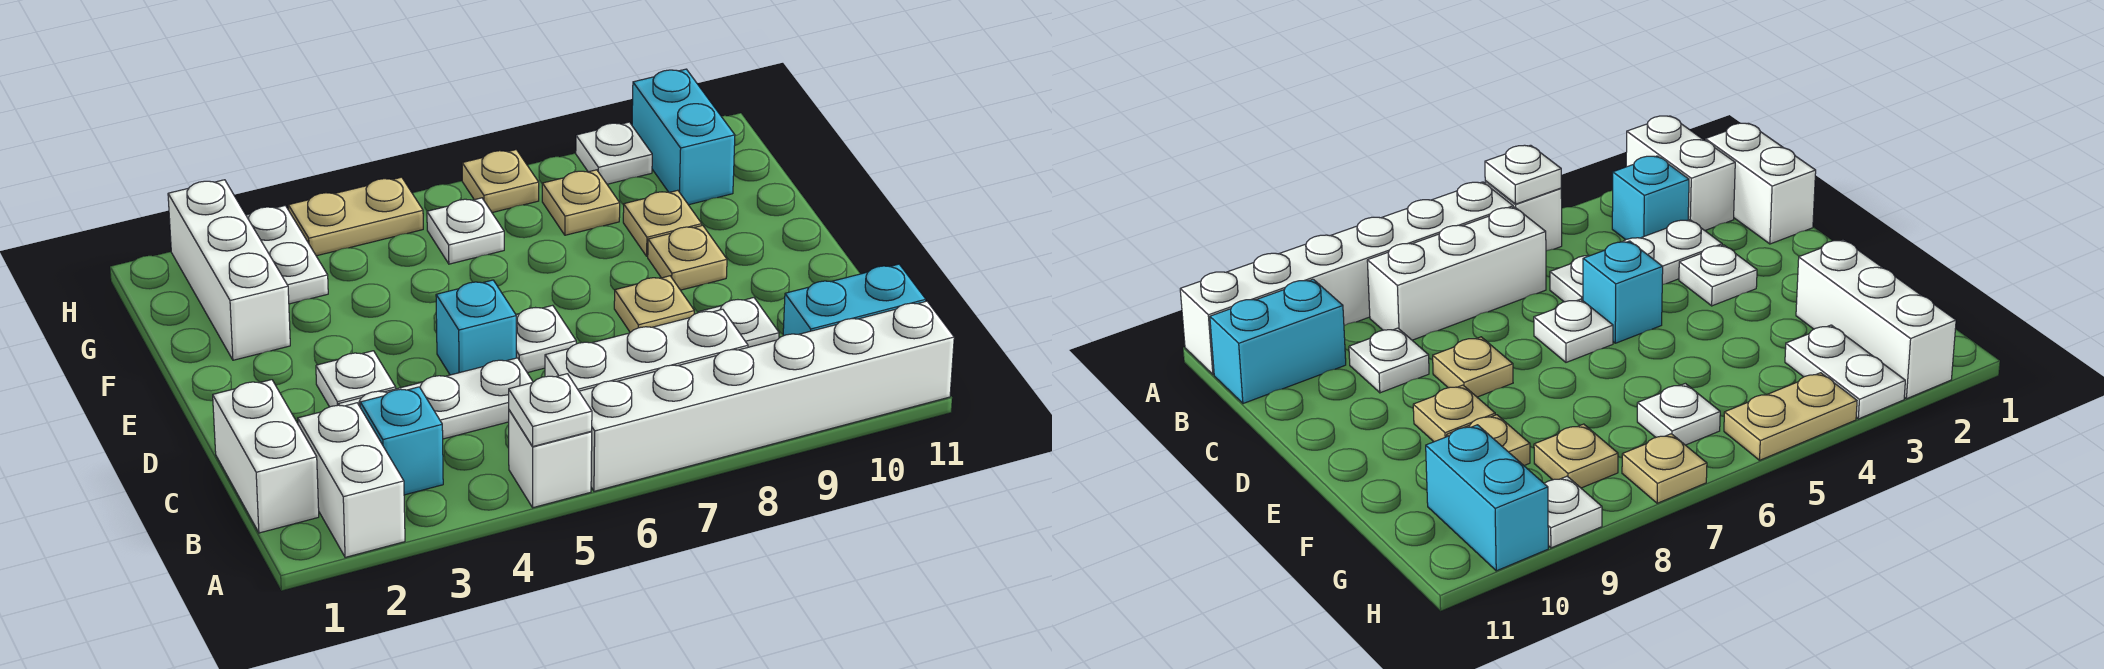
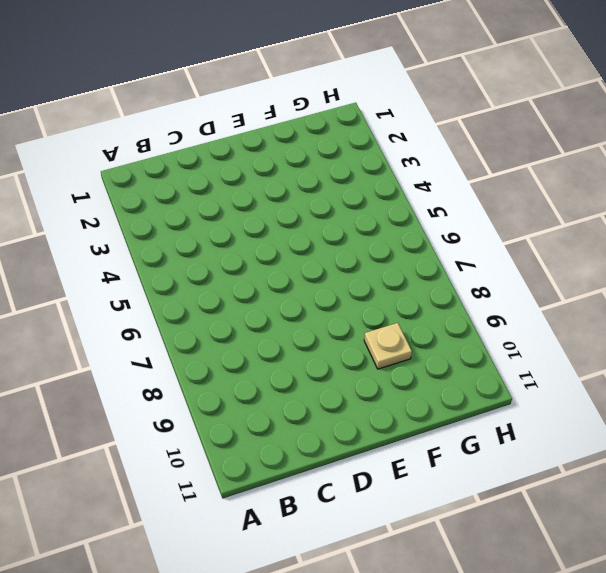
none -> white brick A2:B2 level 1
none -> white brick A5 level 1
none -> white brick A6:A11 level 1

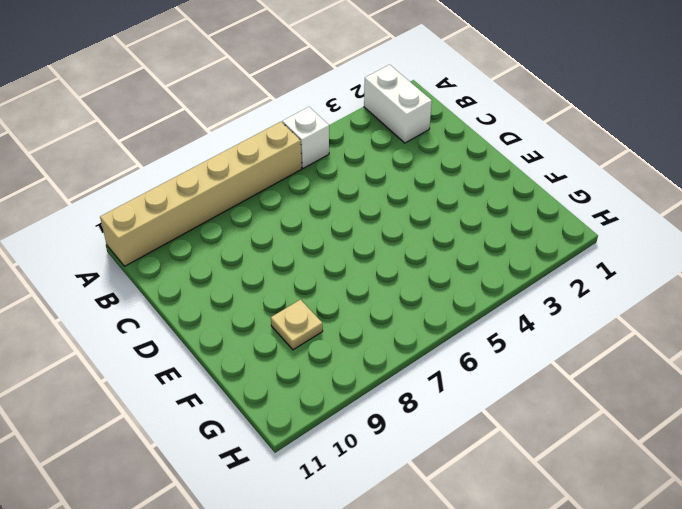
tan brick A6:A11 level 1 -> white brick A6:A11 level 1
none -> white brick B1:C1 level 1
none -> cyan brick B3 level 1
none -> white brick B6:B8 level 1

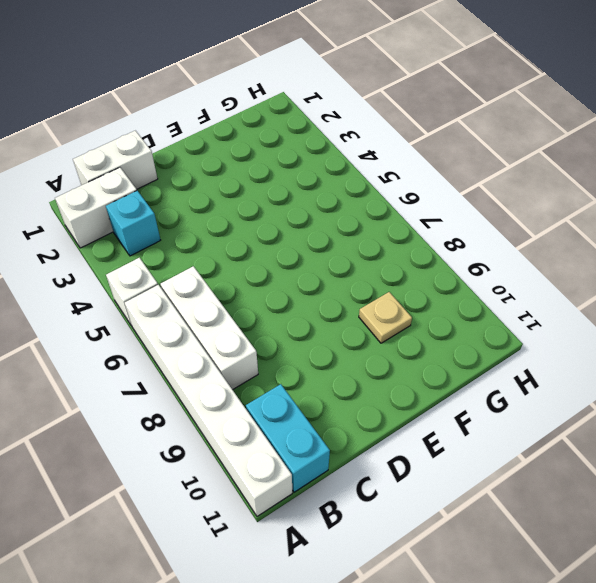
none -> white plate C3:C5 level 1
none -> white plate C9 level 1
none -> white plate D3 level 1

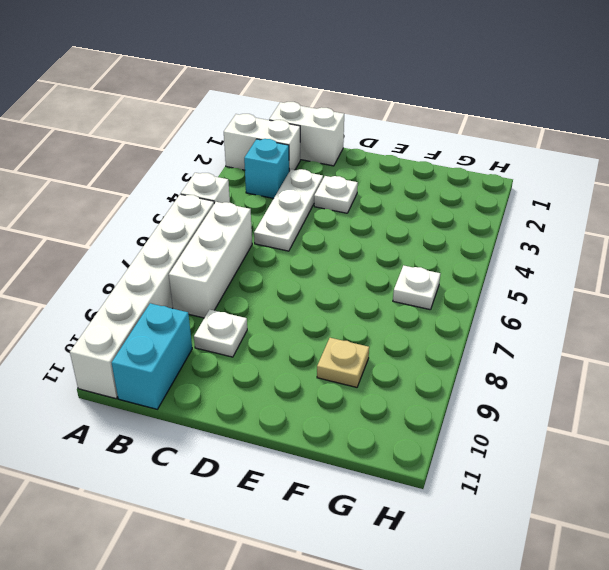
none -> cyan brick D5 level 1
none -> white plate D6 level 1
none -> tan plate D8 level 1

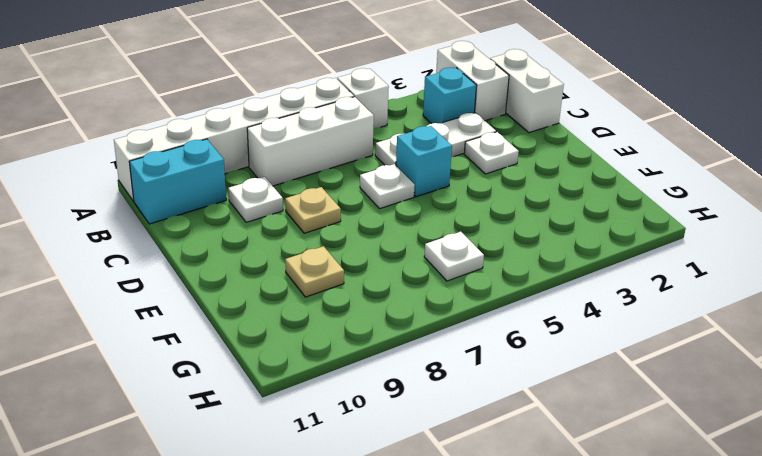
none -> tan plate E9 level 1
none -> white brick F2:H2 level 1
none -> white plate G3:H3 level 1

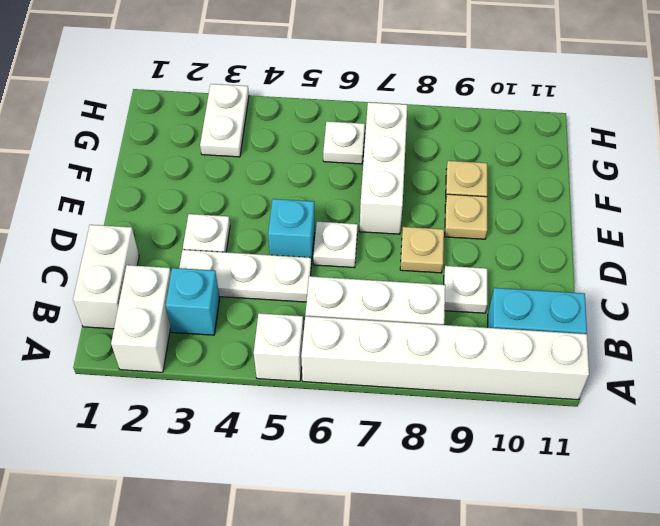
white brick E7:G7 level 1 -> white brick F2:H2 level 1
none -> tan plate G8 level 1
none -> cyan brick G10:H10 level 1
none -> tan plate H4:H5 level 1

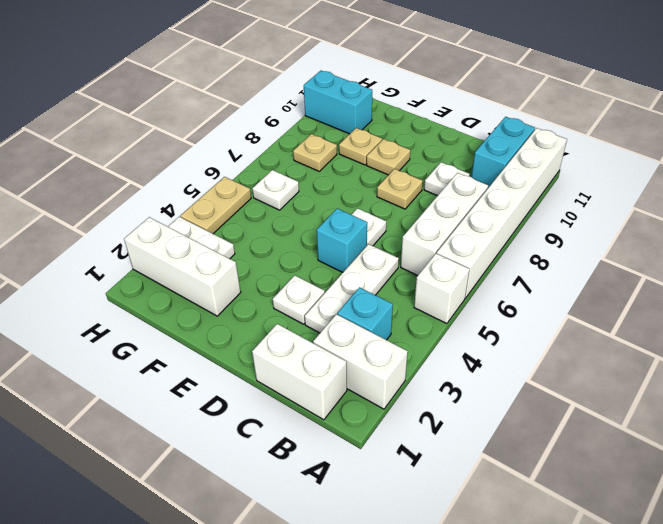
none -> tan plate H7 level 1
none -> white plate H9 level 1
none -> white plate A5 level 2

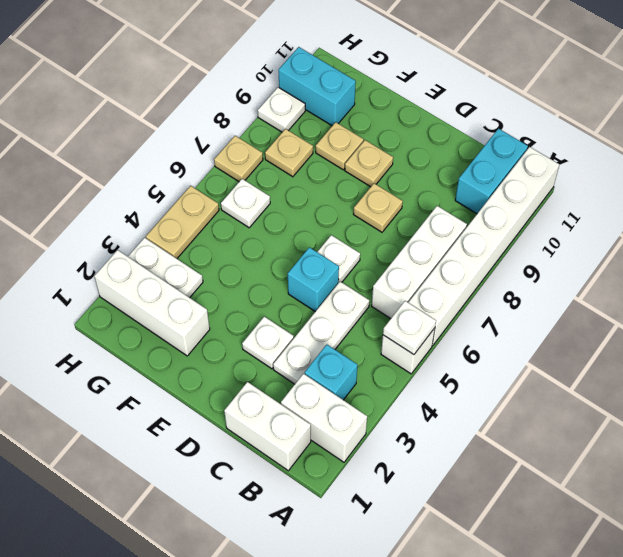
none -> white plate C9 level 1

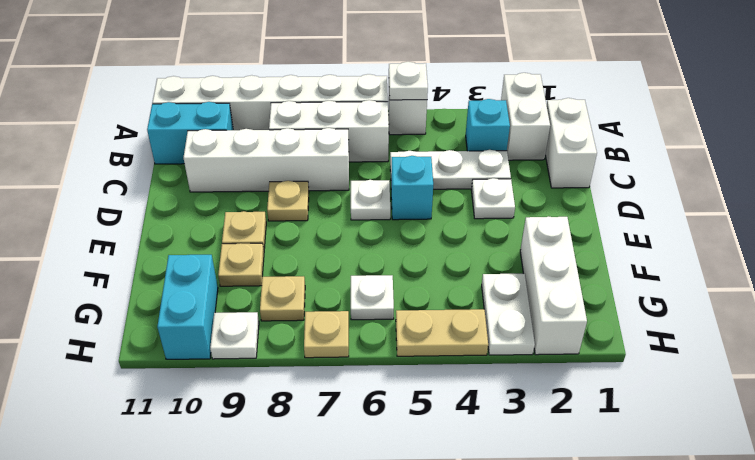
white brick C7:C10 level 1 -> white plate C9 level 1

